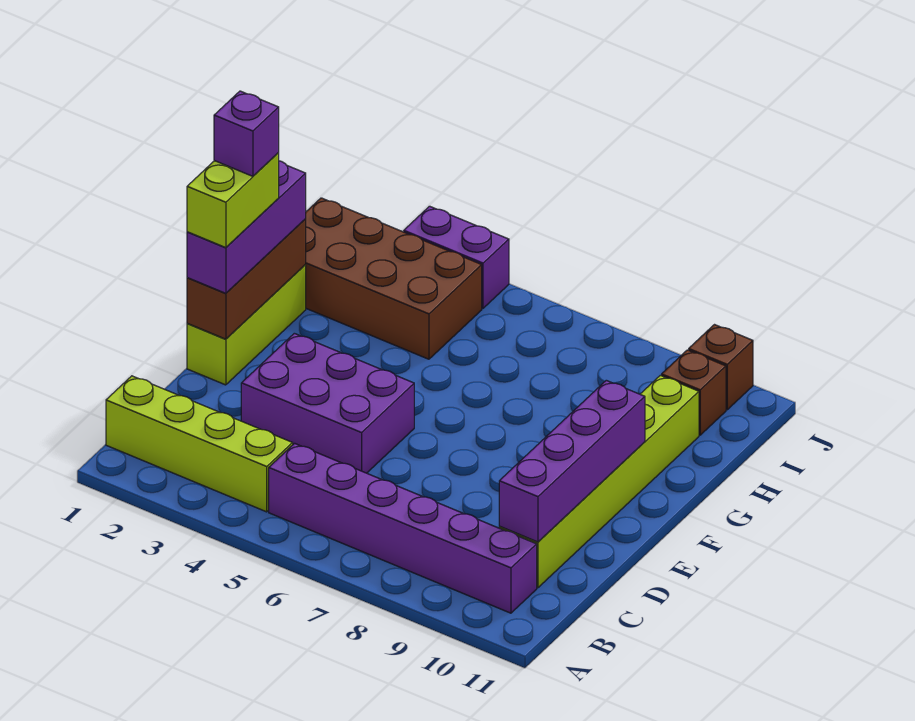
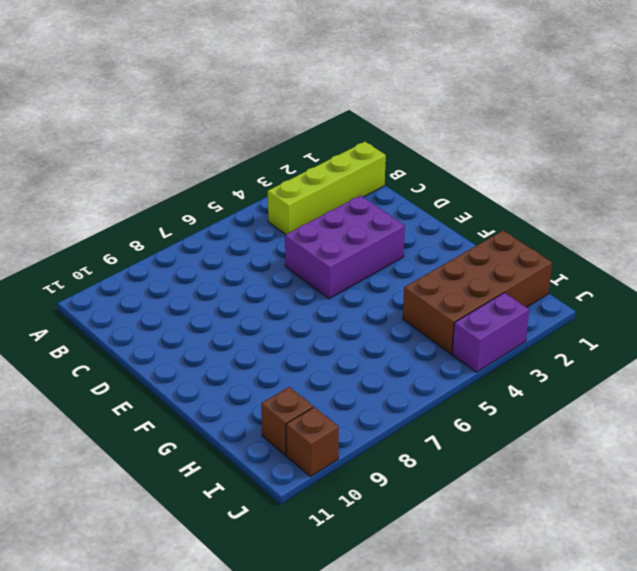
none -> purple brick B5:B10 level 1
none -> lime brick C10:H10 level 1
none -> lime brick E1:G1 level 1

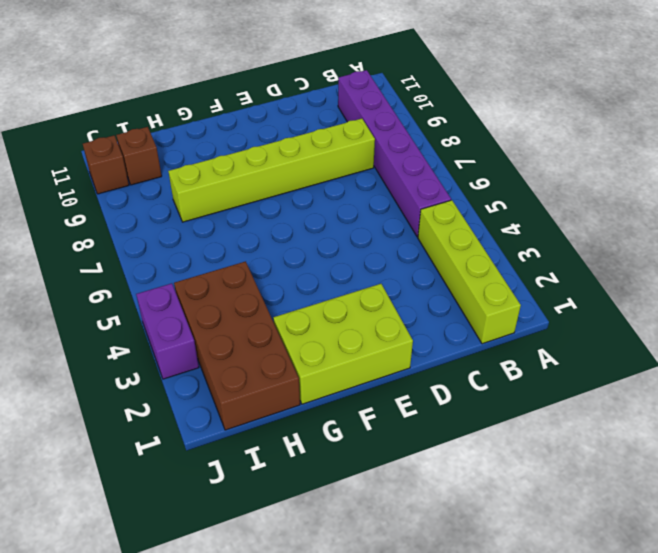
lime brick C8:H8 level 1 -> lime brick C10:H10 level 1
lime brick E1:G2 level 1 -> lime brick E1:G1 level 1
none -> purple brick D3:E5 level 1
none -> purple brick C10:F10 level 2
none -> brown brick E1:G1 level 2

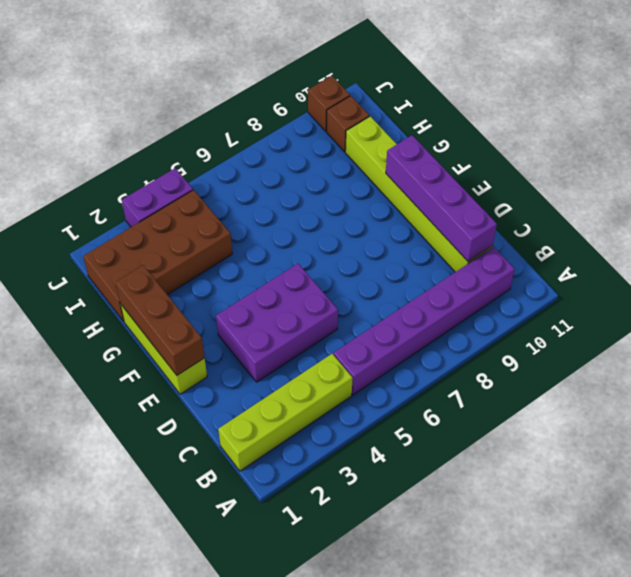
none -> purple brick E1:G1 level 3
none -> lime brick E1:F1 level 4
none -> purple brick F1 level 5

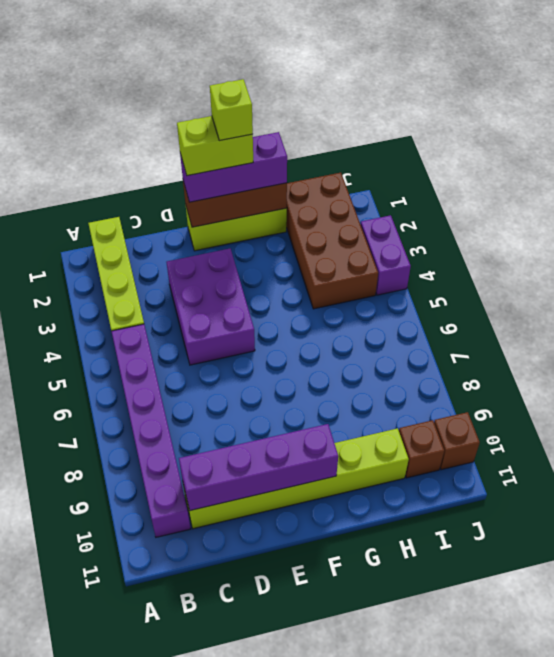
lime brick F1 level 5 -> purple brick F1 level 5

